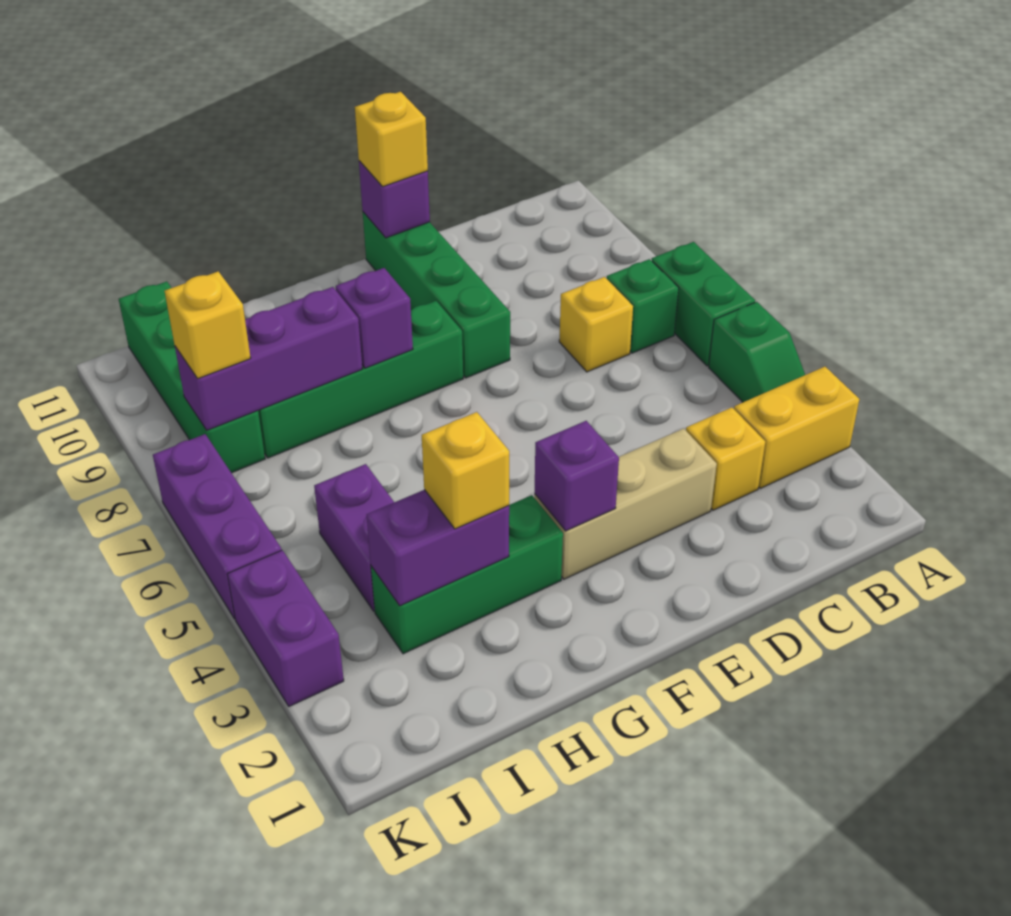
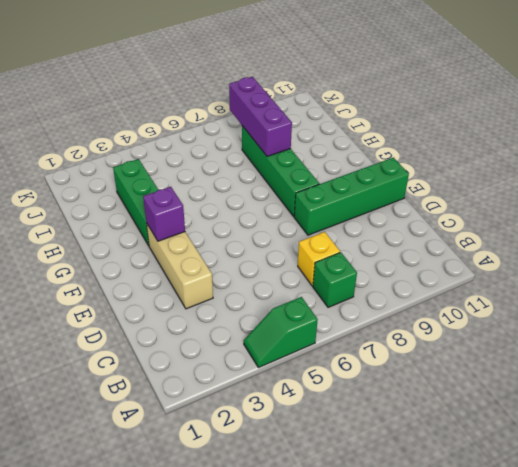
none -> yellow brick A3:B3 level 1
none -> green brick A6:A7 level 1
none -> yellow brick C3 level 1

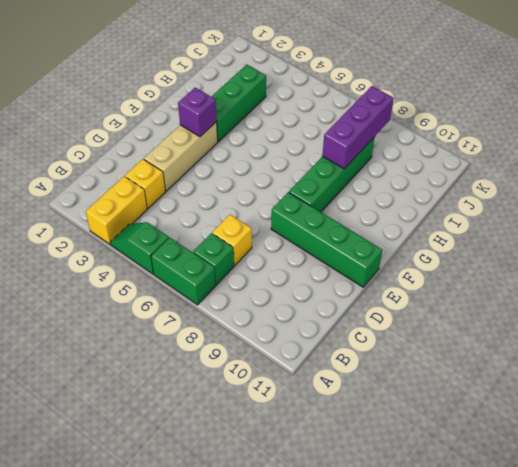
none -> purple brick I4:I5 level 1
none -> green brick J8:J11 level 1
none -> purple brick K3:K4 level 1

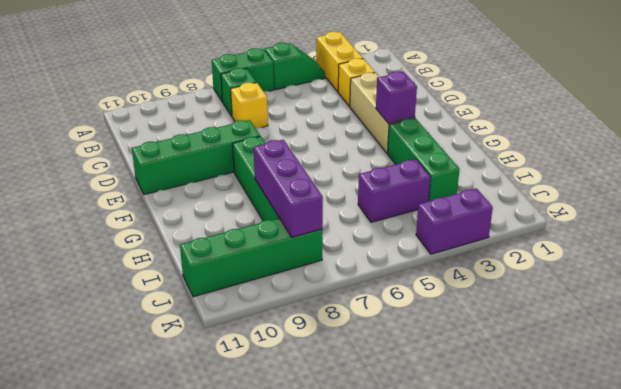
none -> purple brick K5:K7 level 1
none -> purple brick E11 level 2
none -> purple brick G8 level 2

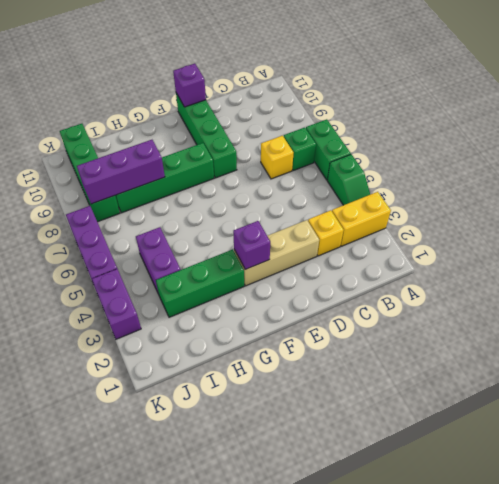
none -> purple brick G8 level 2
none -> purple brick H3:I3 level 2
none -> yellow brick E11 level 3

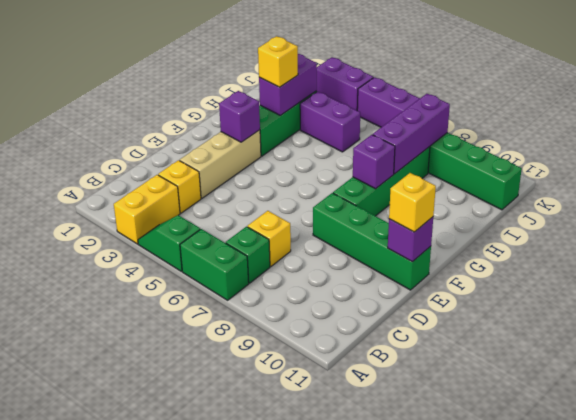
none -> yellow brick J8 level 3

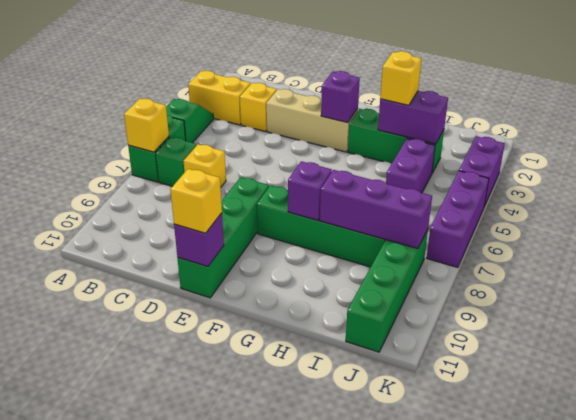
yellow brick A7 level 2 -> yellow brick J8 level 3

